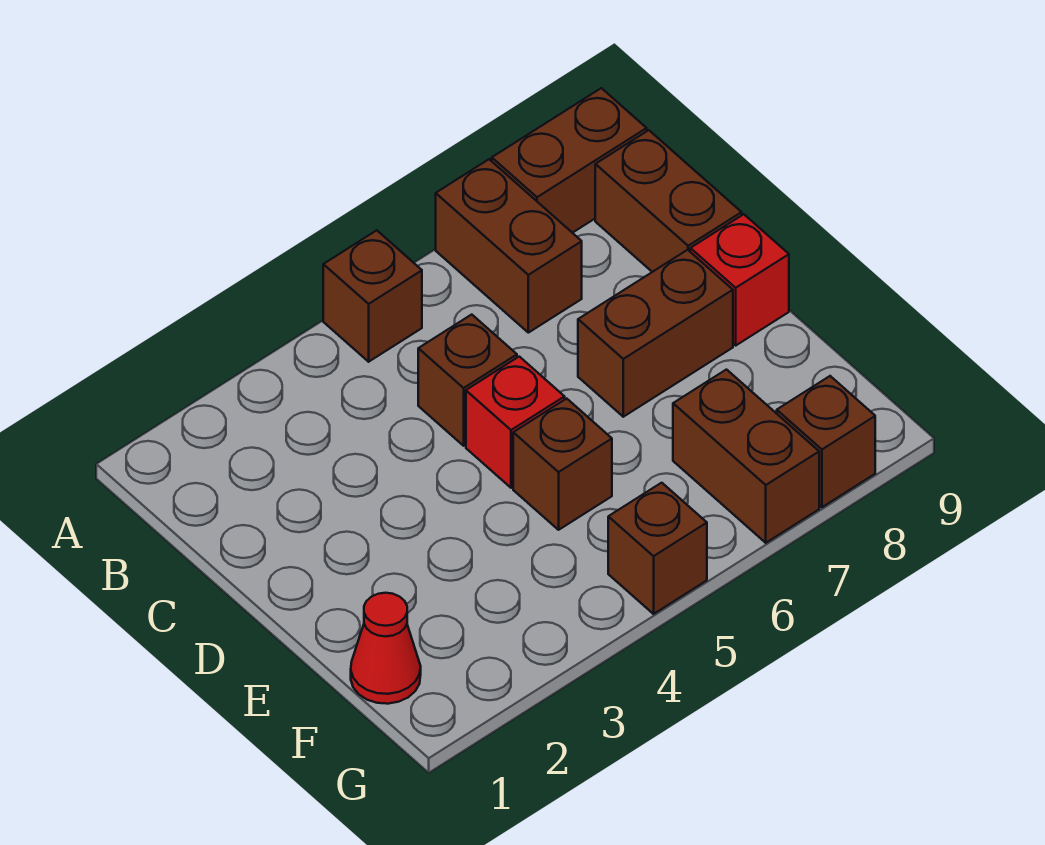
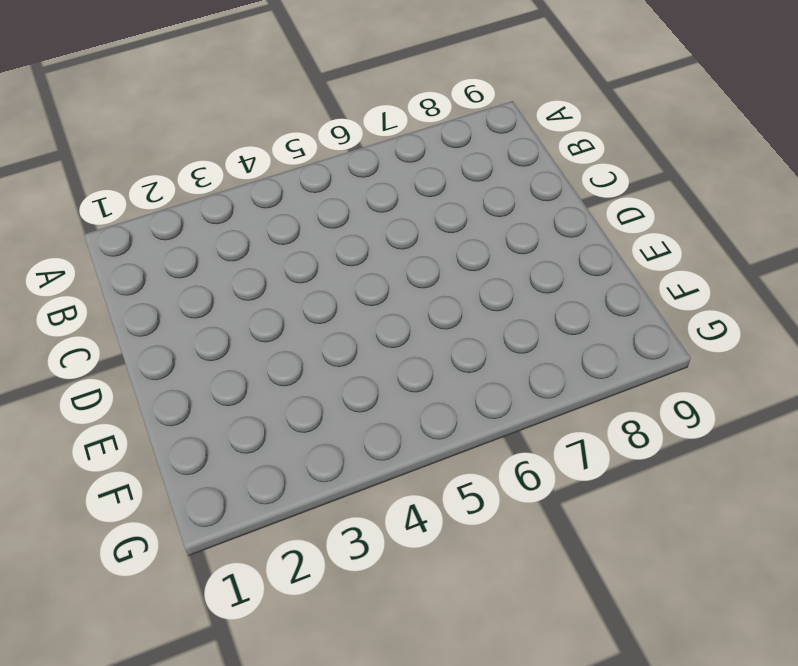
none -> brown brick A5 level 1
none -> brown brick A7:B7 level 1
none -> brown brick A8:A9 level 1

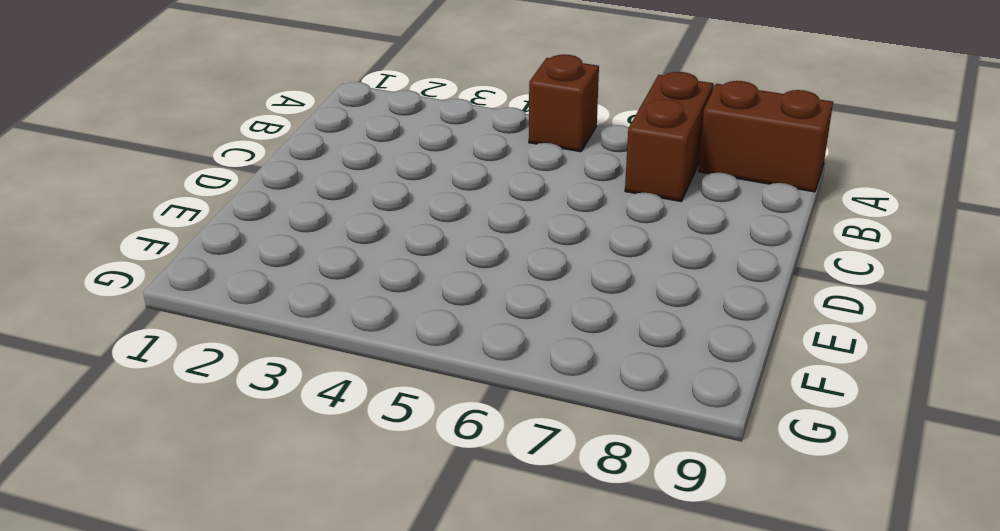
none -> brown brick B9:C9 level 1
none -> brown brick C5 level 1
none -> red brick D5 level 1

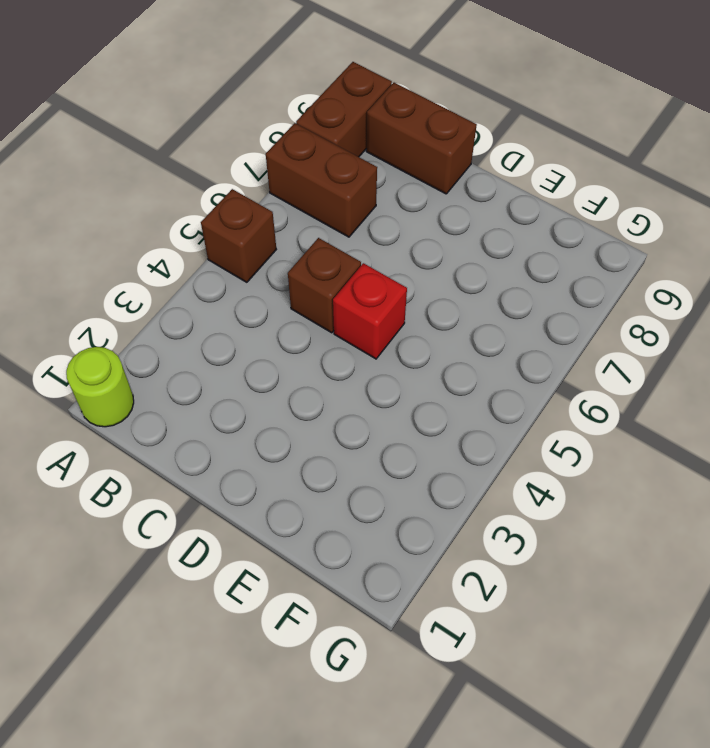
lime round brick A1 level 1 -> none
none -> brown brick D7:D8 level 1
none -> red brick D9 level 1
none -> brown brick E5 level 1

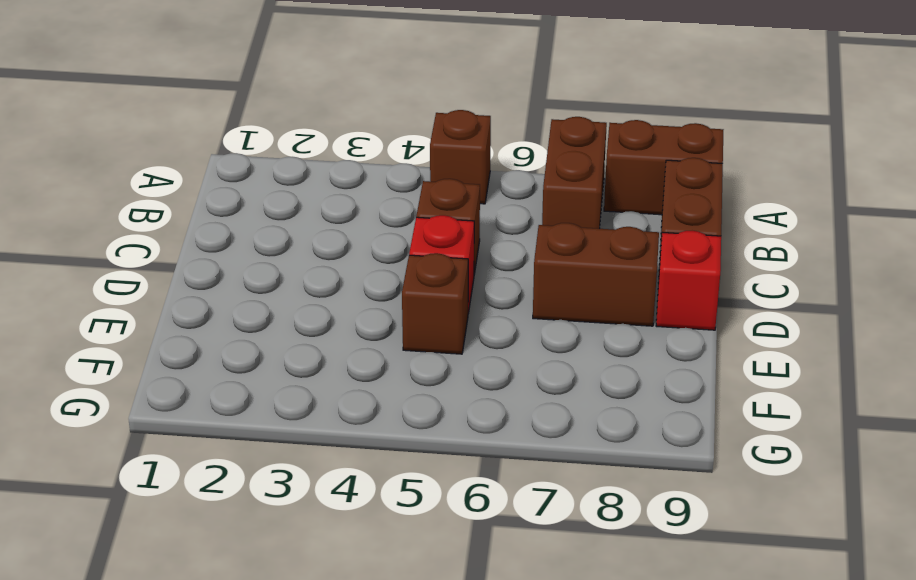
none -> red cone F1 level 1
none -> brown brick F7:G7 level 1
none -> brown brick G5 level 1

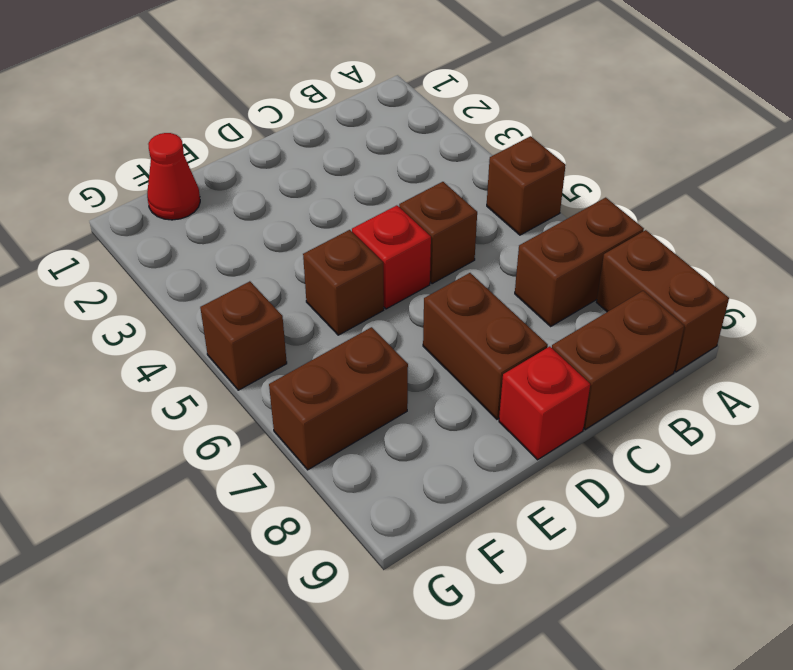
none -> brown brick G8 level 1

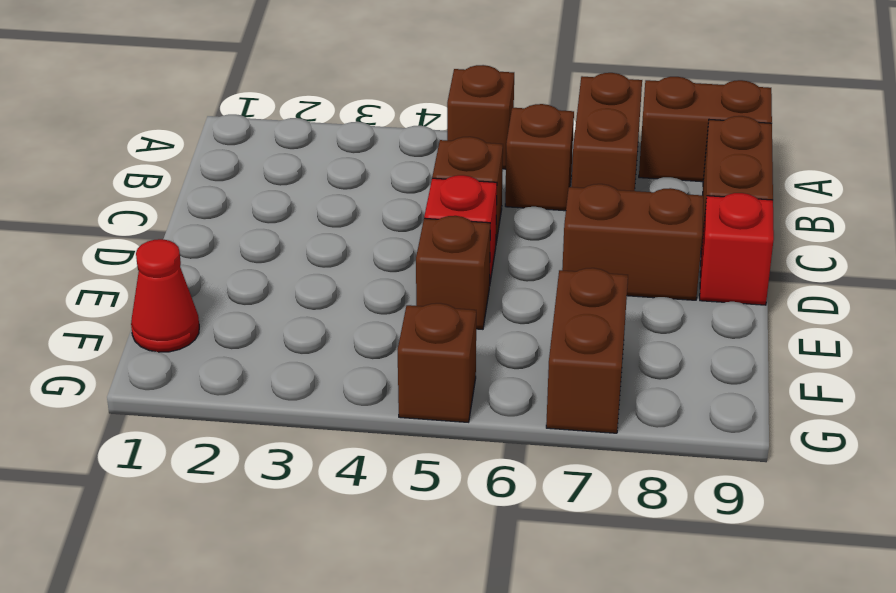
brown brick B6 level 1 -> brown brick G8 level 1

